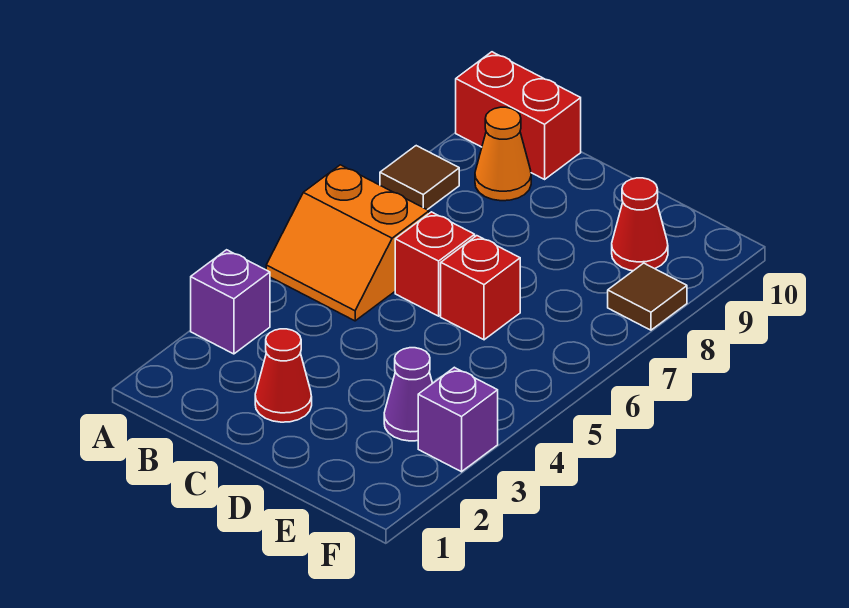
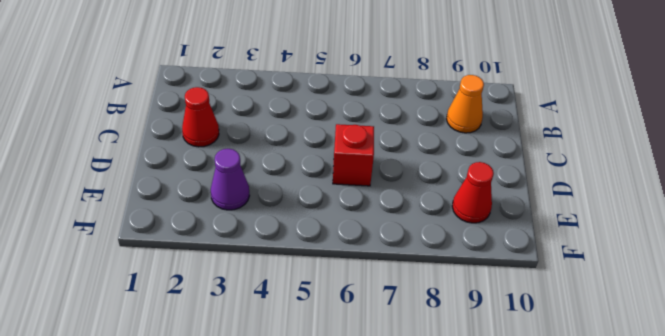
none -> purple brick A3 level 1
none -> orange slope A5:B6 level 1 top 6
none -> brown tile A8 level 1

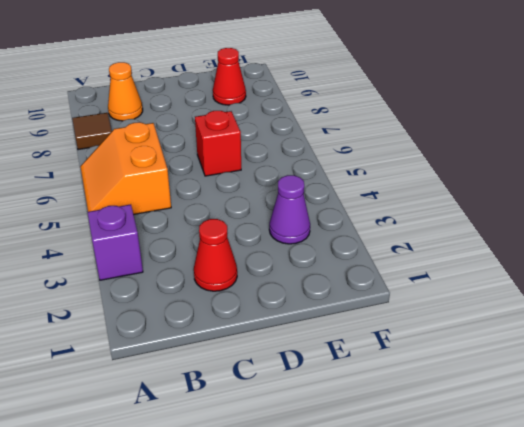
orange slope A5:B6 level 1 top B -> orange slope A5:B6 level 1 top 6
none -> red brick A10:B10 level 1
none -> red brick C6 level 1
none -> purple brick F3 level 1

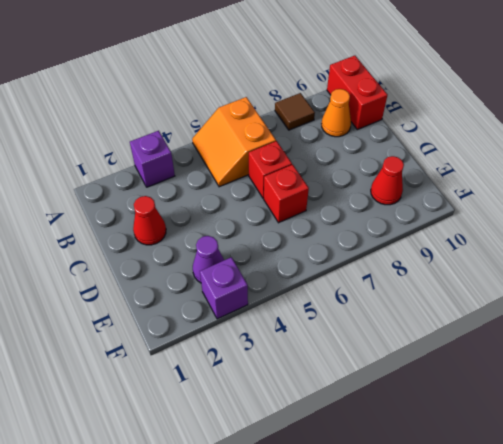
none -> brown tile F8 level 1

